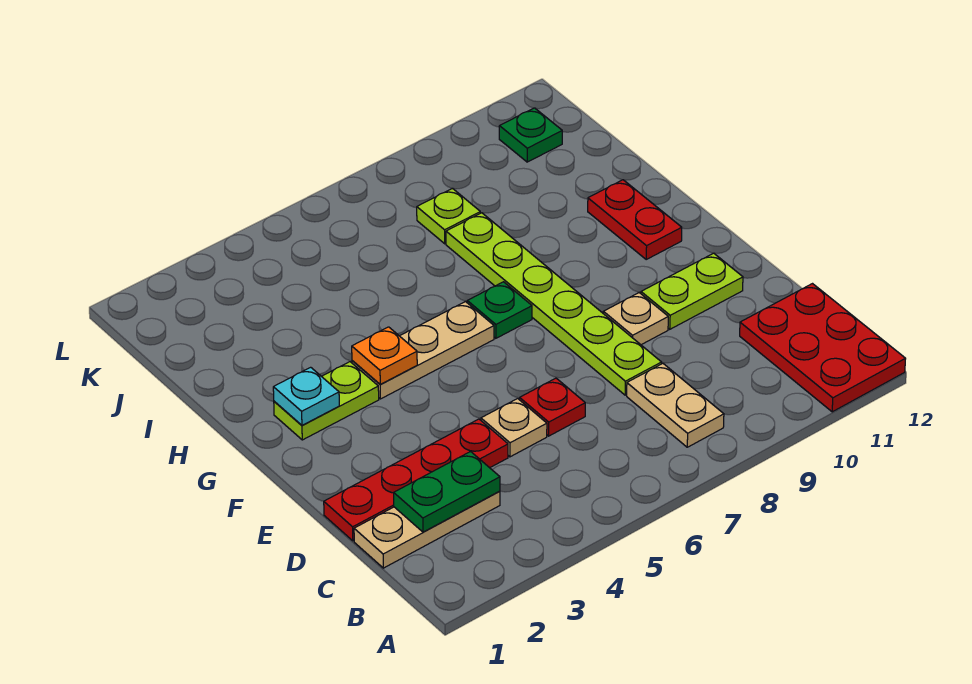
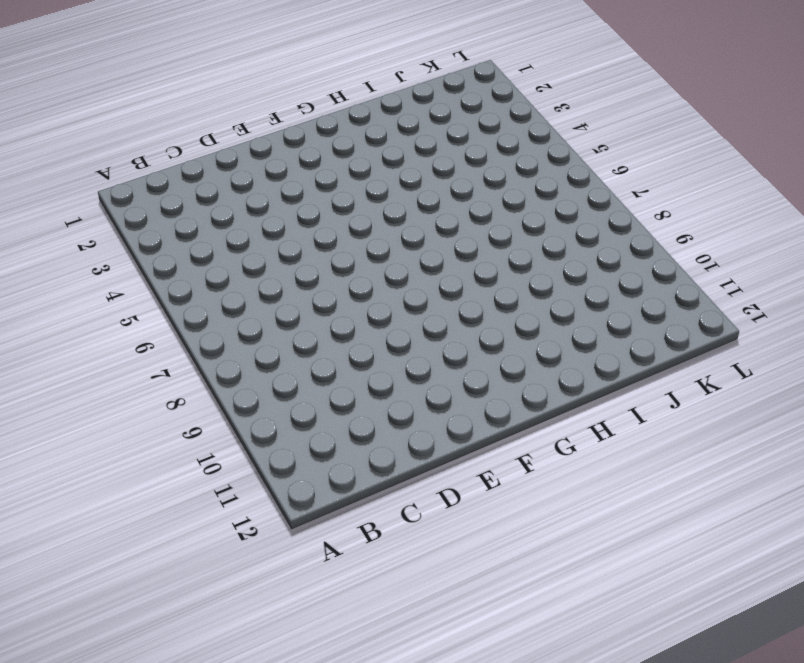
none -> red plate A11:C12 level 1
none -> tan plate B8:C8 level 1
none -> tan plate C1:C3 level 1

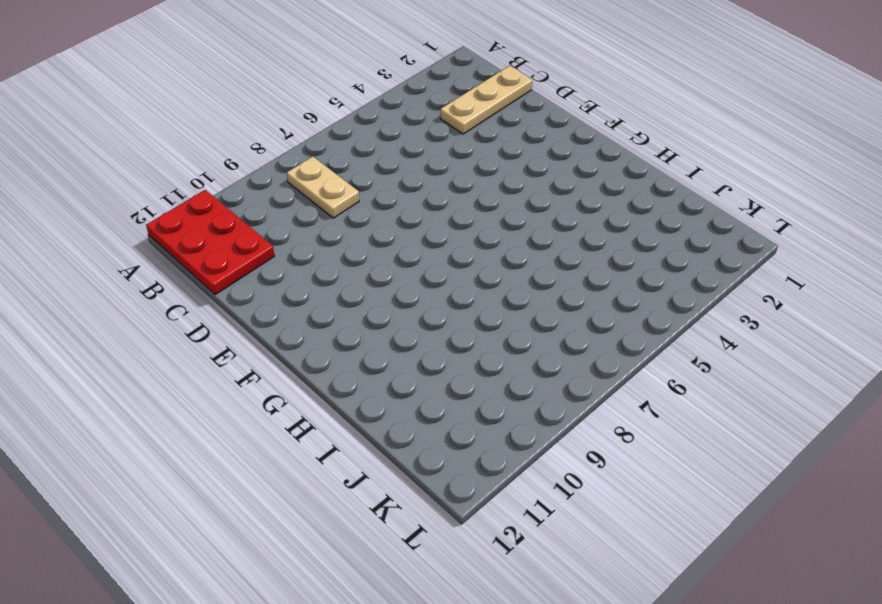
none -> red plate D1:D4 level 1
none -> tan plate D5 level 1
none -> red plate D6 level 1

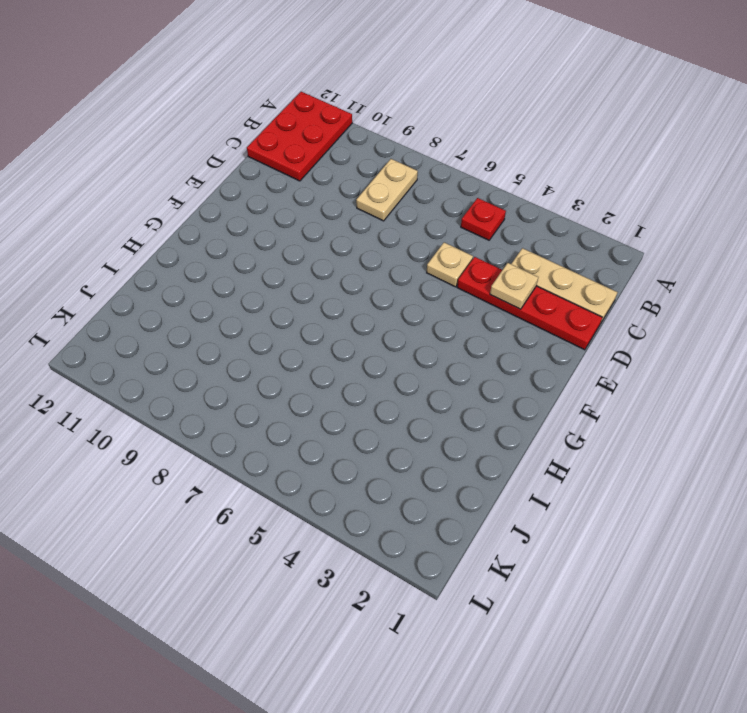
red plate B5 level 1 -> red plate D6 level 1
tan plate D3 level 2 -> tan plate E9 level 1
none -> lime plate D8:I8 level 1
none -> lime plate E10:E11 level 1
none -> lime plate G2:G3 level 1

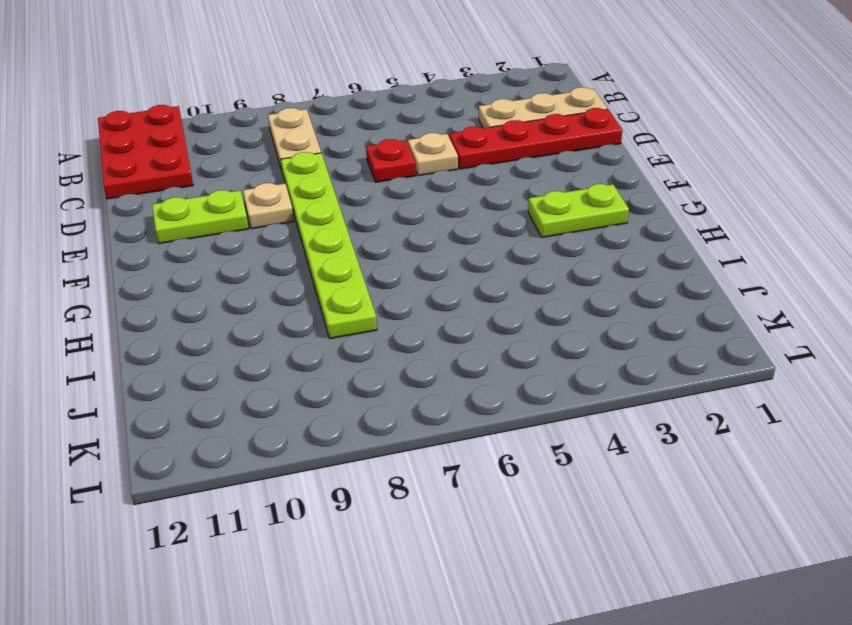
none -> tan plate G4:G6 level 1
none -> green plate G7 level 1
none -> red plate G11:H11 level 1

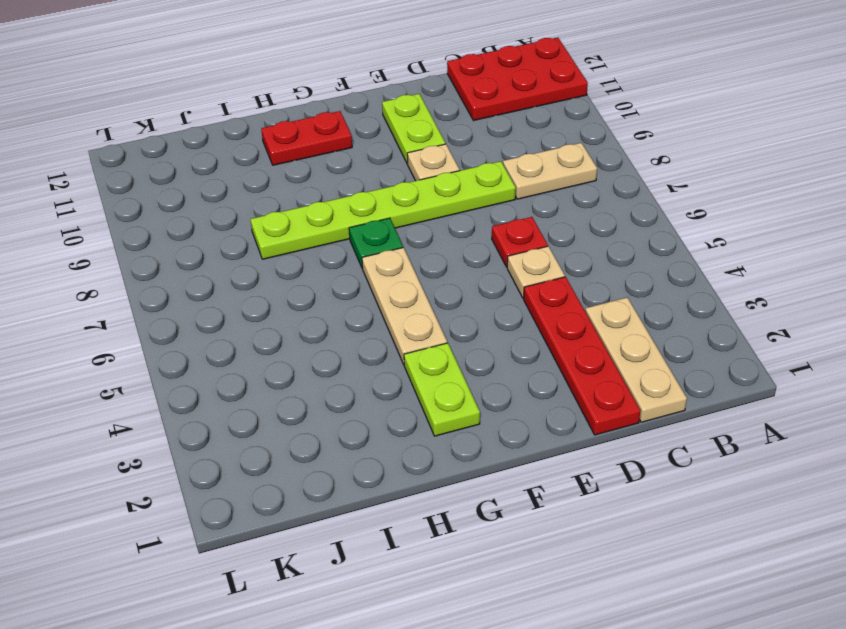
none -> lime plate J8 level 1
none -> green plate K11 level 1
none -> green plate C2:C3 level 2

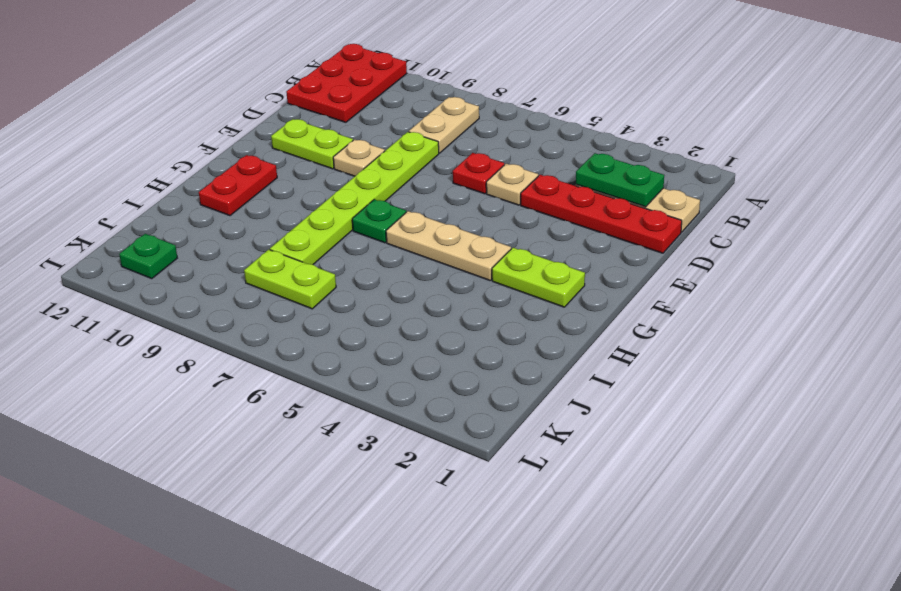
lime plate J7:J8 level 1 -> lime plate J8 level 1
none -> cyan plate G2 level 2
none -> orange plate G4 level 2

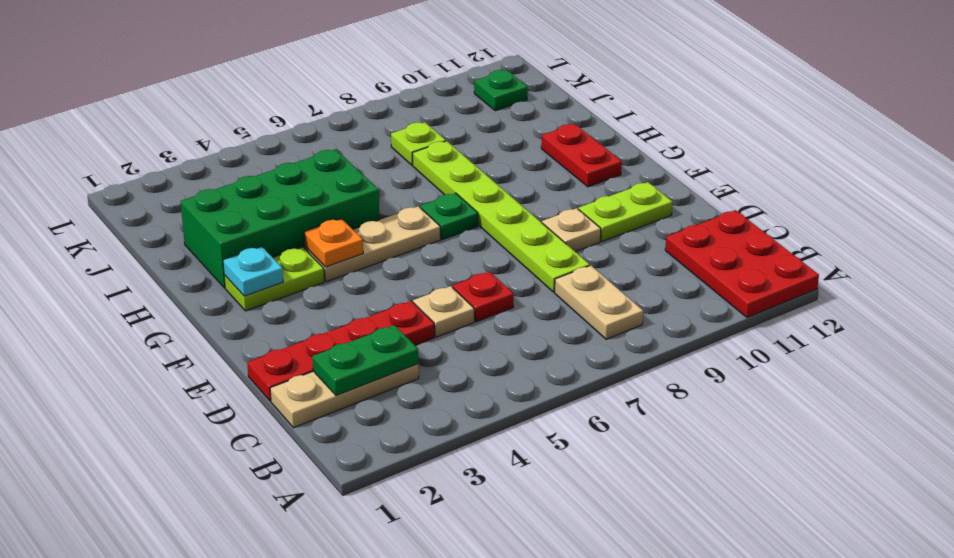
green brick H2:I5 level 1 -> none

